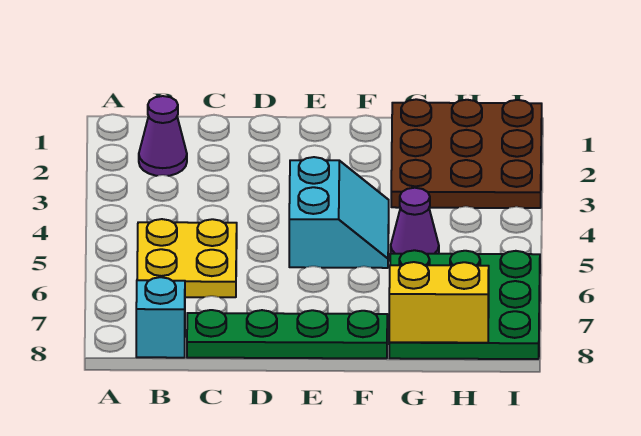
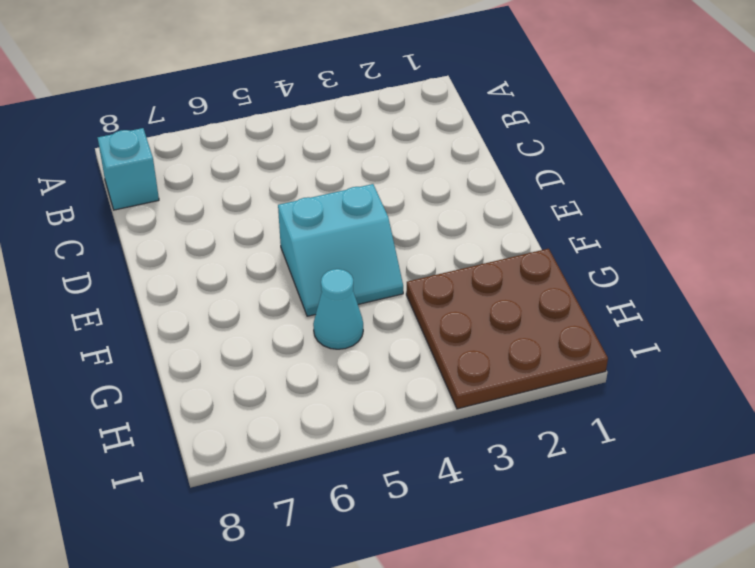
cyan cone G5 level 1 -> purple cone G5 level 1
none -> purple cone B2 level 1
none -> yellow plate B5:C6 level 1

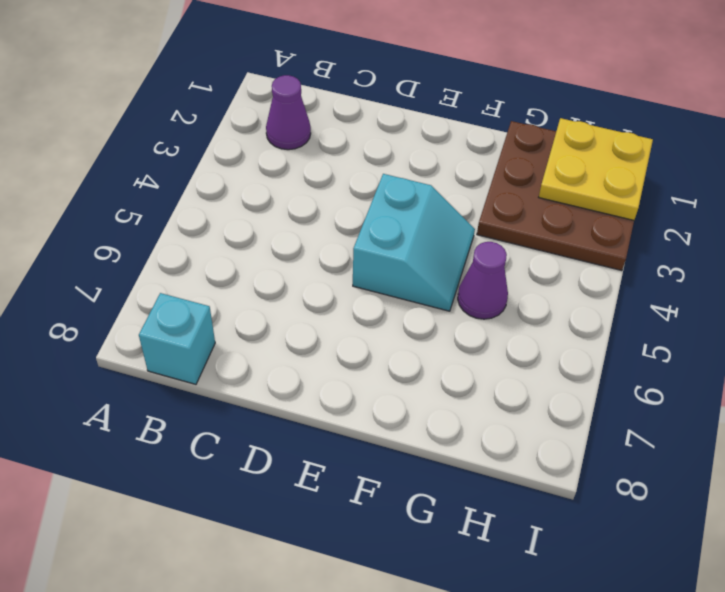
yellow plate H1:I2 level 2 -> yellow plate B5:C6 level 1
none -> green plate C8:F8 level 1
none -> green plate G6:I8 level 1

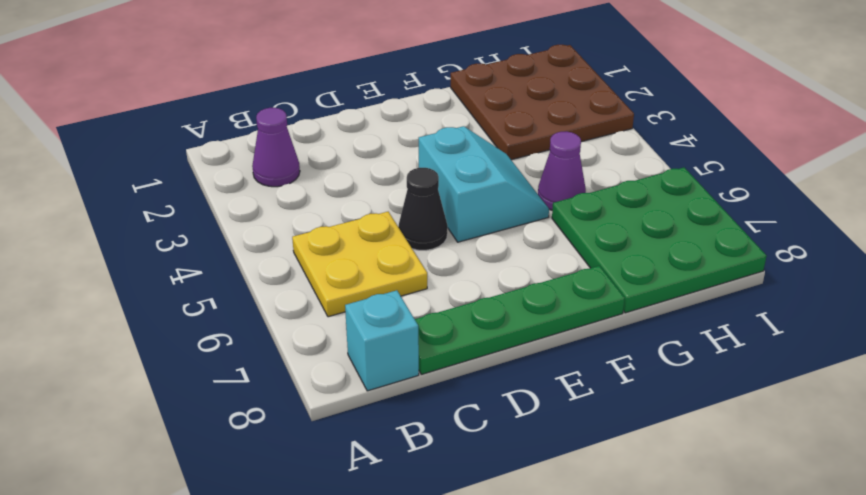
black cone D5 level 1 -> none
none -> yellow brick G8:H8 level 2

